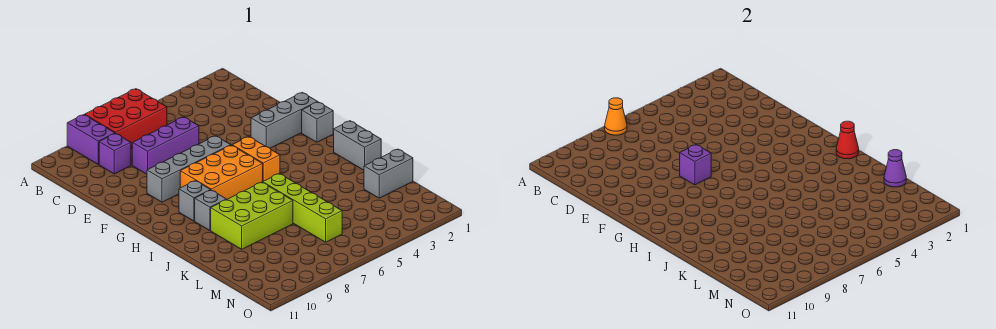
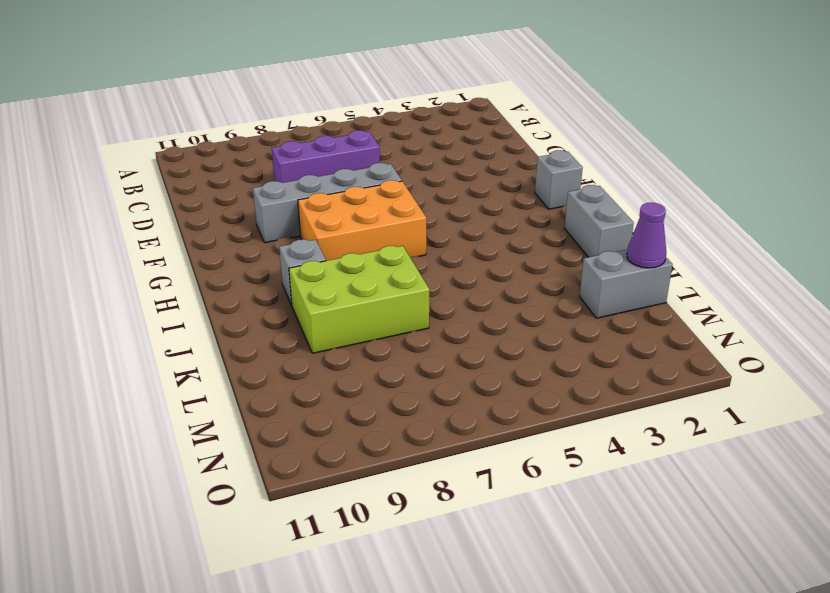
none -> red brick A6:B8 level 1
none -> purple brick A9:B9 level 1
none -> purple brick C9 level 1

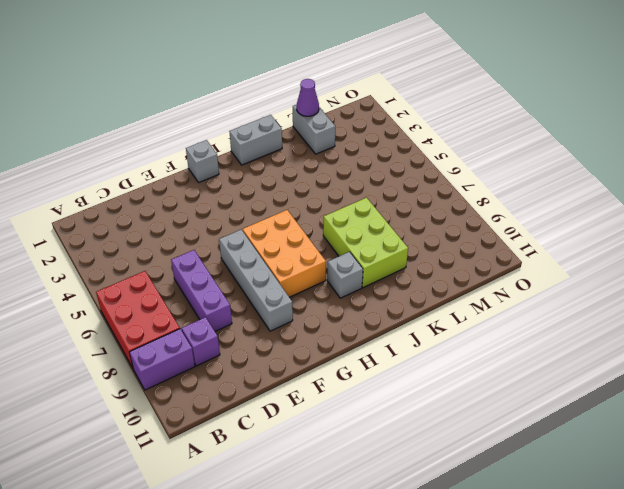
none -> grey brick F1:F3 level 1
none -> orange brick G5:H5 level 1
none -> grey brick H9 level 1

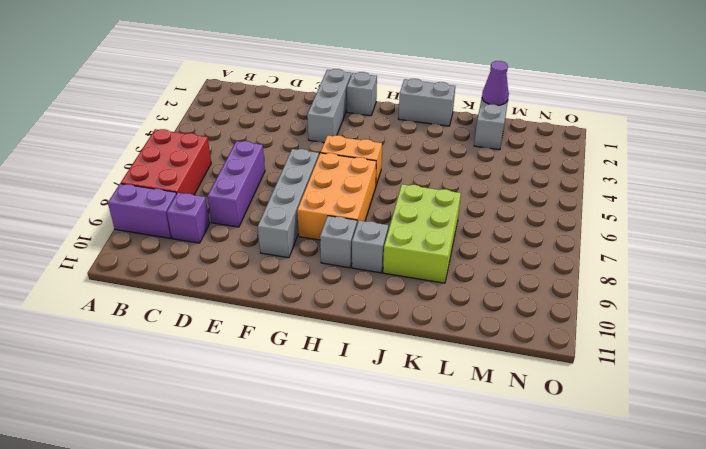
none -> lime brick J6:M6 level 1
none -> orange cone A7 level 2
none -> purple brick F7 level 2

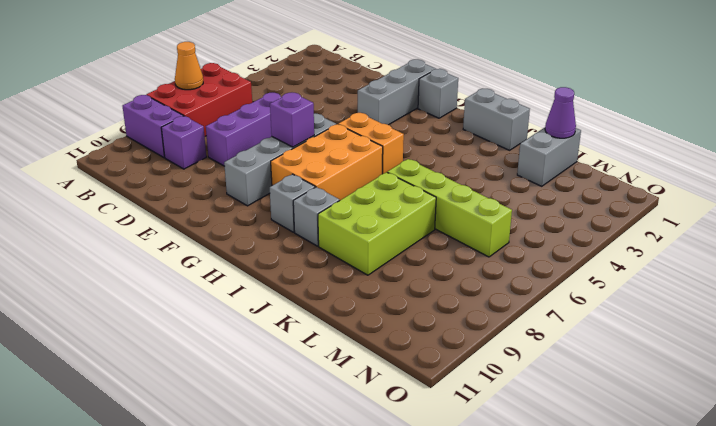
none -> red cone I1 level 2

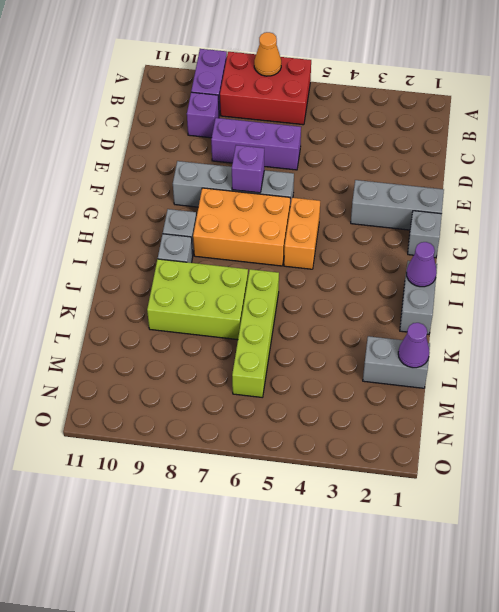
purple cone I1 level 2 -> red cone I1 level 2

